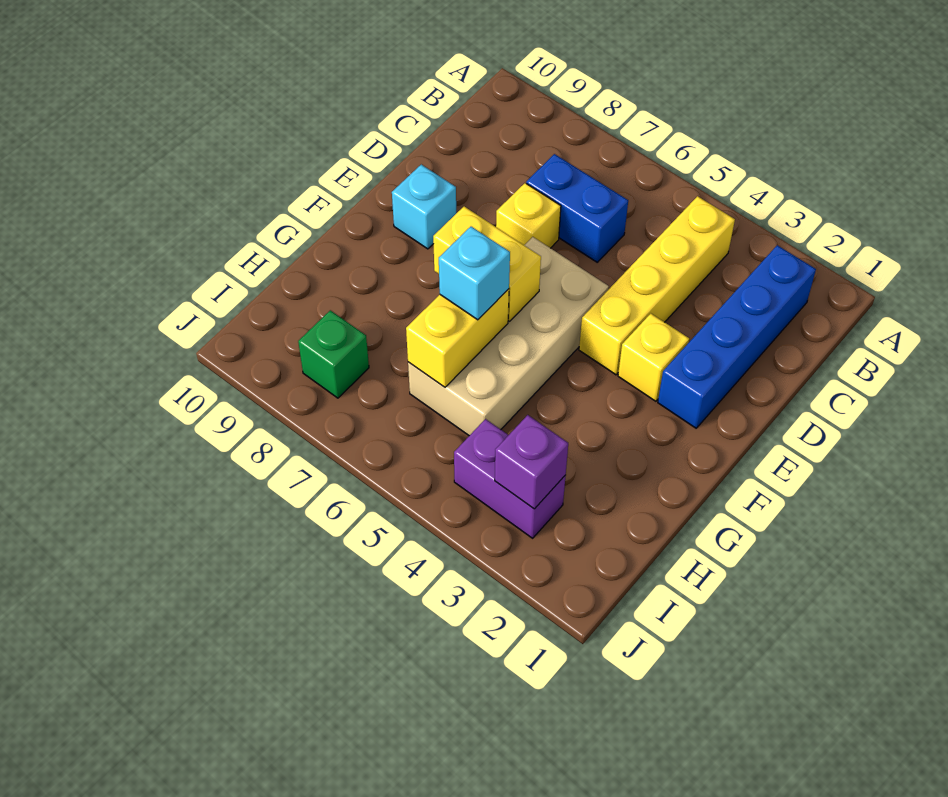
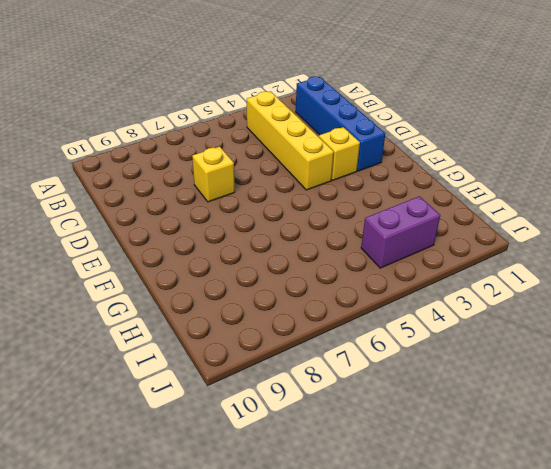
none -> blue brick C6:C7 level 1
none -> tan brick E5:H6 level 1
none -> cyan brick E9 level 1

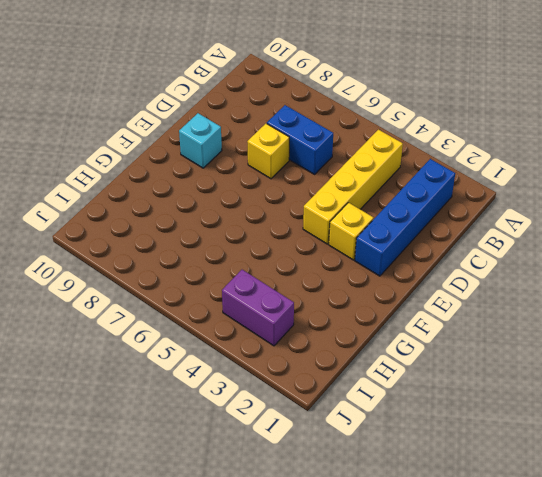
none -> tan brick E5:H6 level 1
none -> green brick I8 level 1
none -> yellow brick F6:F7 level 2

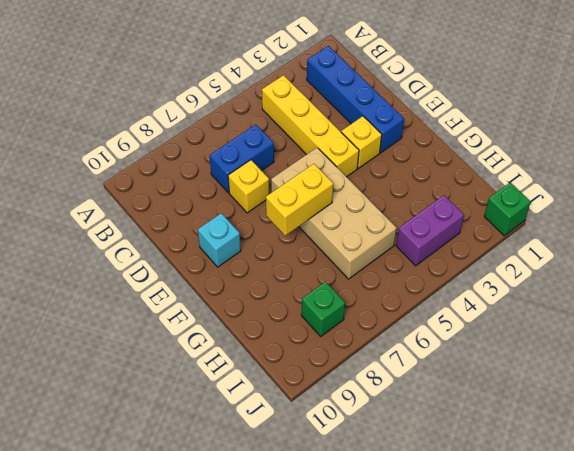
green brick J1 level 1 -> none
none -> yellow brick G6:H6 level 2
none -> purple brick I3 level 2
none -> cyan brick G6 level 3

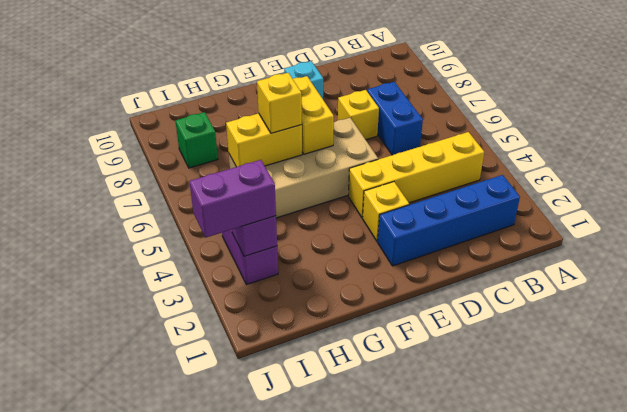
yellow brick G6 level 3 -> cyan brick G6 level 3
purple brick I3:J3 level 3 -> none

